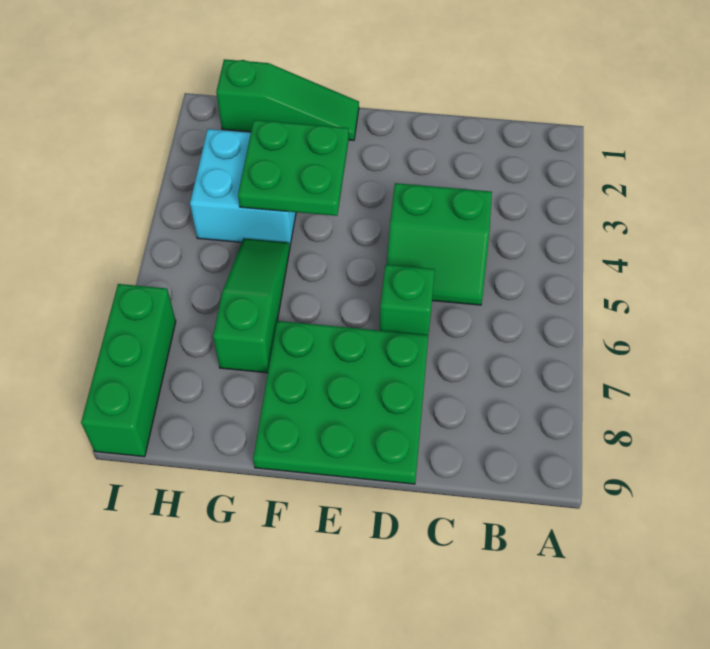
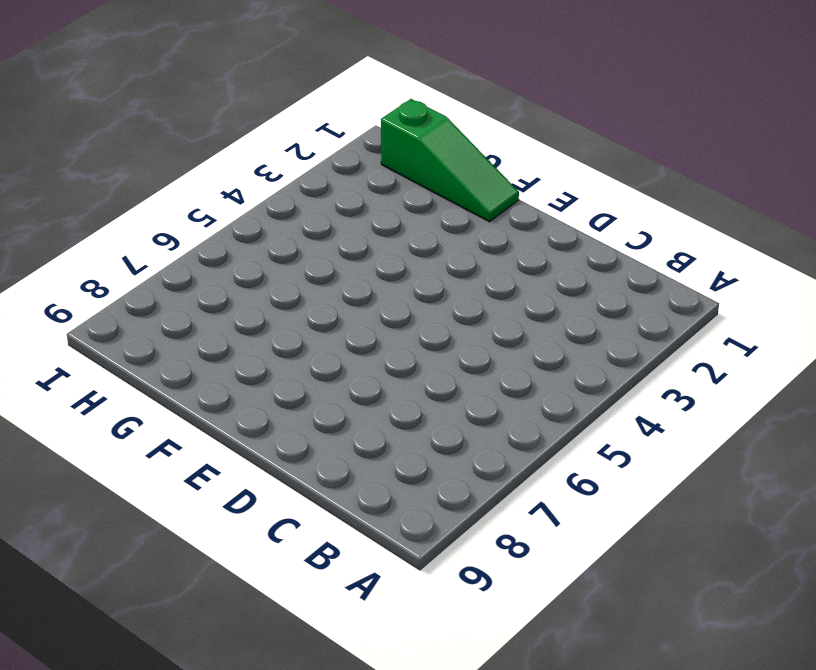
none -> green slope C4:D5 level 1 top 4
none -> green brick D6 level 1

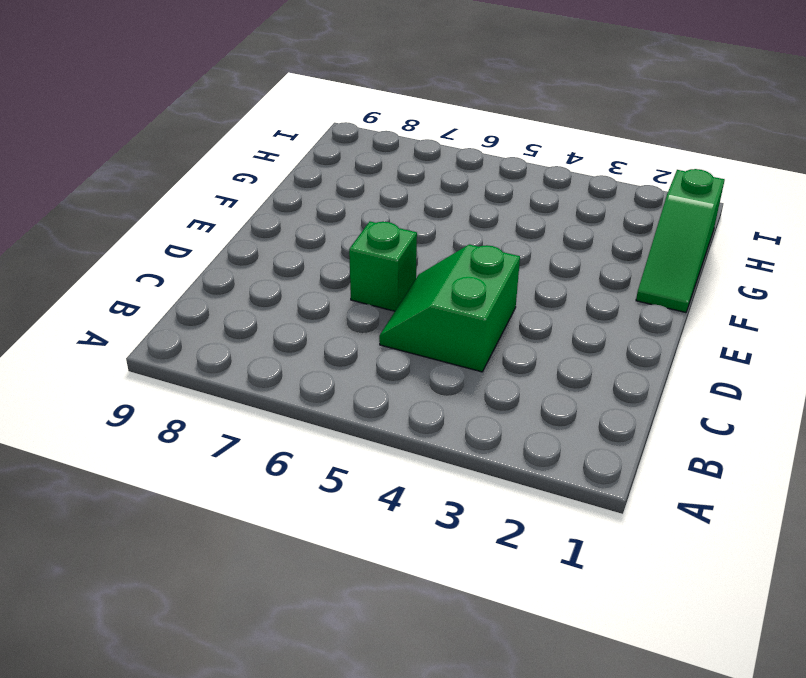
none -> green plate D7:F9 level 1
none -> cyan brick G3:H4 level 1

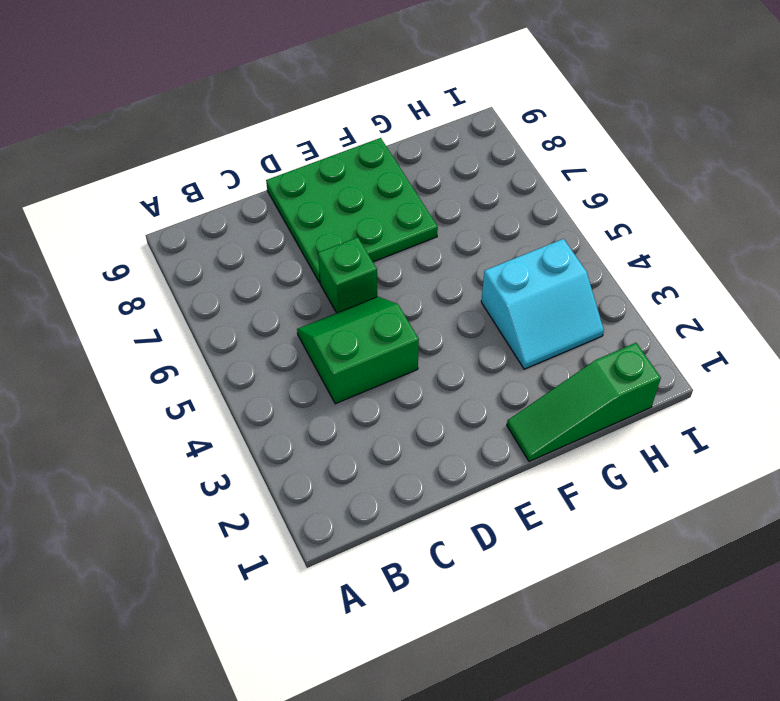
cyan slope G3:H4 level 1 top 4 -> cyan brick G3:H4 level 1
none -> green slope G5:G7 level 1 top 7
none -> green brick I7:I9 level 1

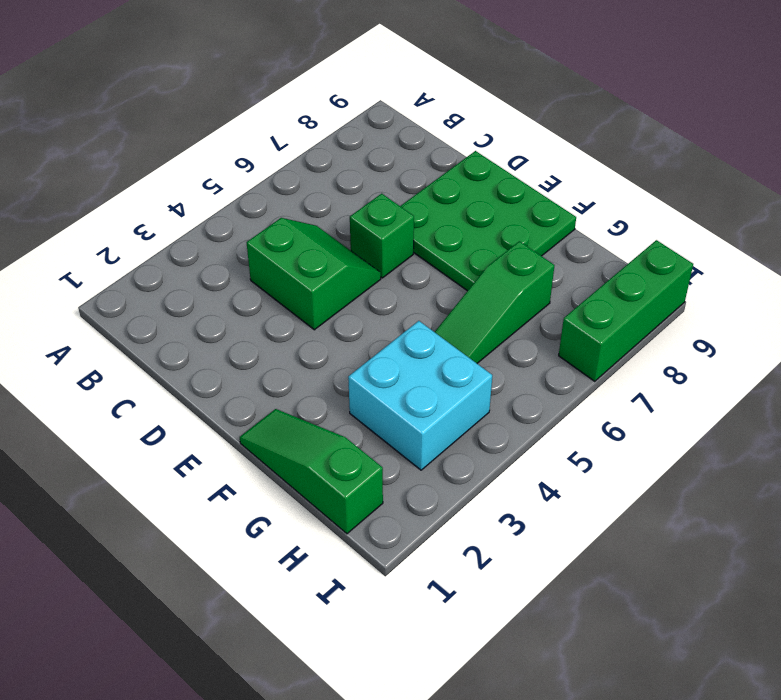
none -> green plate F3:G4 level 2

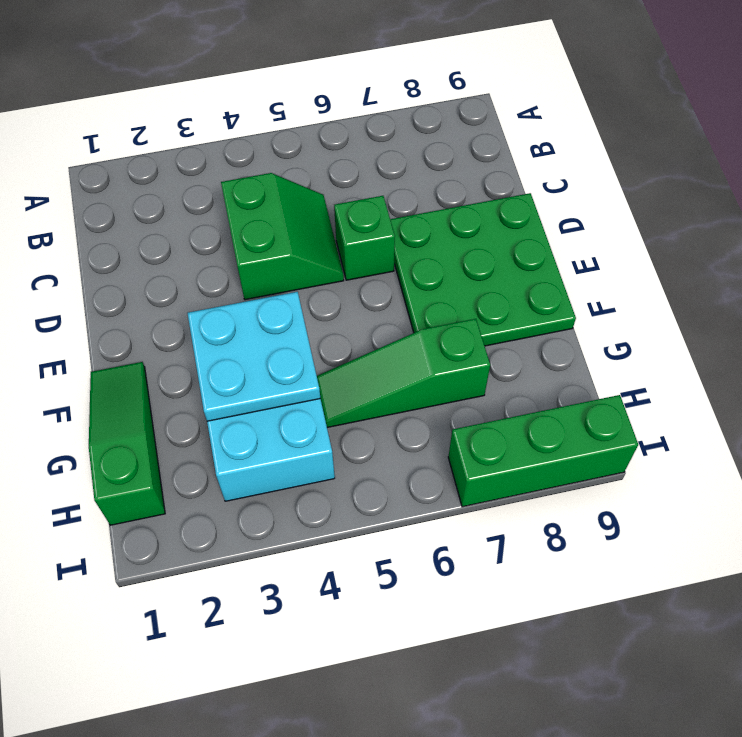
cyan plate F3:G4 level 2 -> green plate F3:G4 level 2

